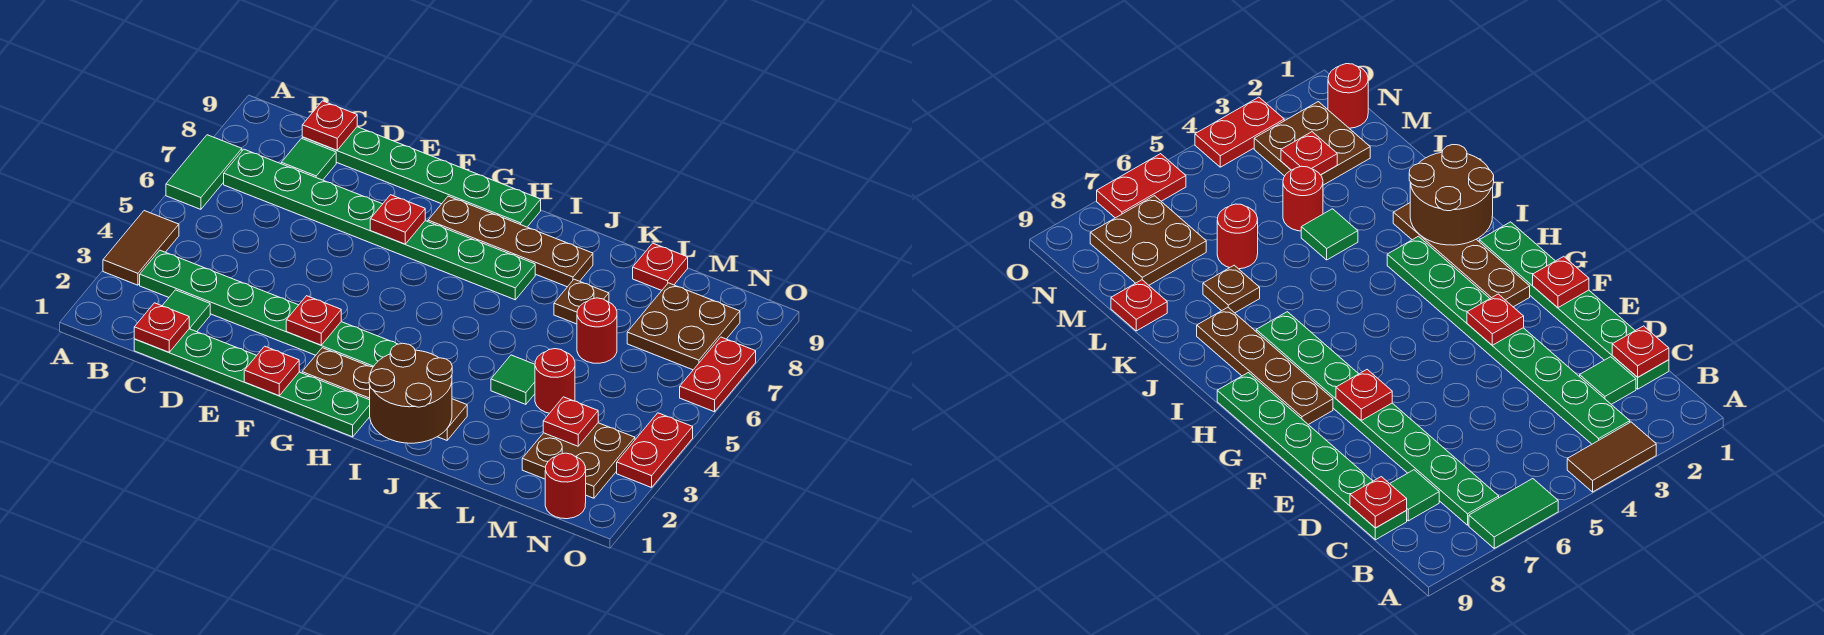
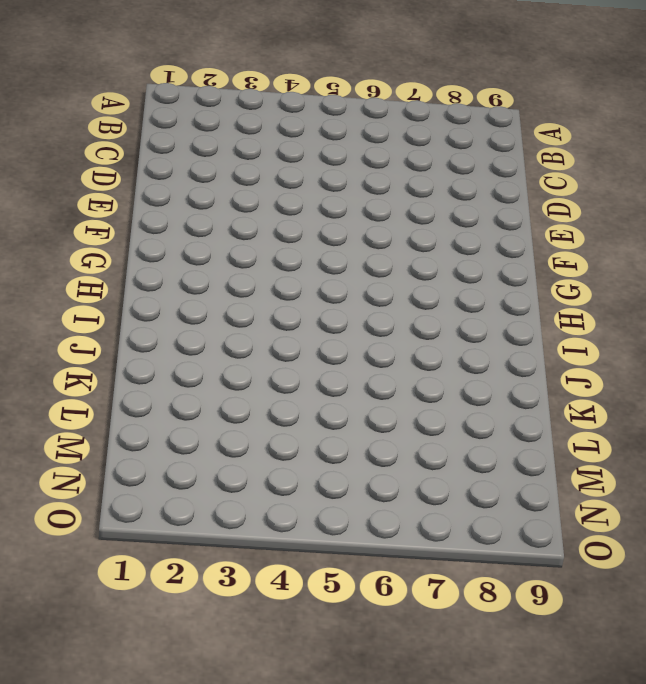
none -> brown tile A3:A4 level 1
none -> green tile A6:A7 level 1
none -> green plate B3:I3 level 1

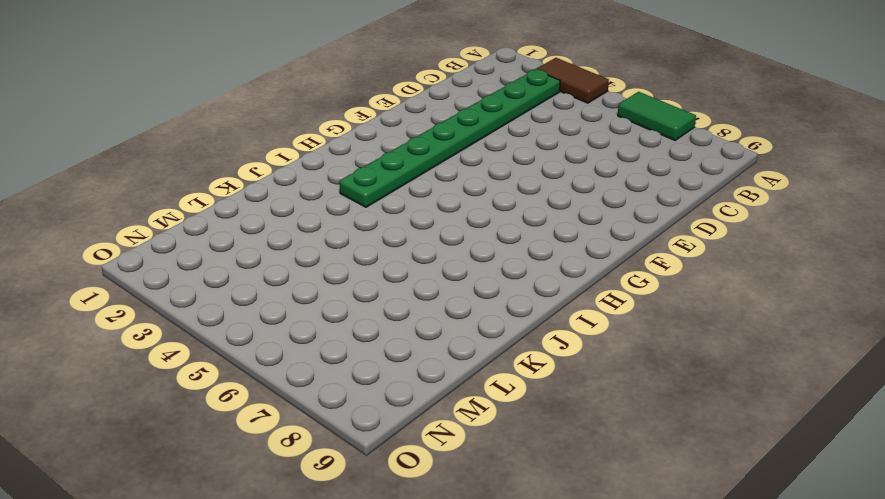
none -> green plate B7:I7 level 1
none -> green plate C1:H1 level 1
none -> green tile C2 level 1

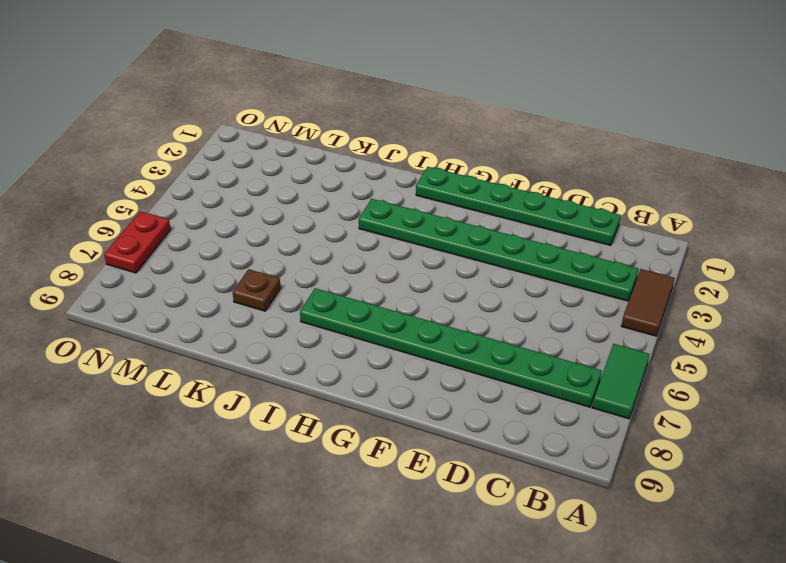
none -> green tile C2 level 1
none -> green tile C8 level 1
none -> green plate C9:H9 level 1

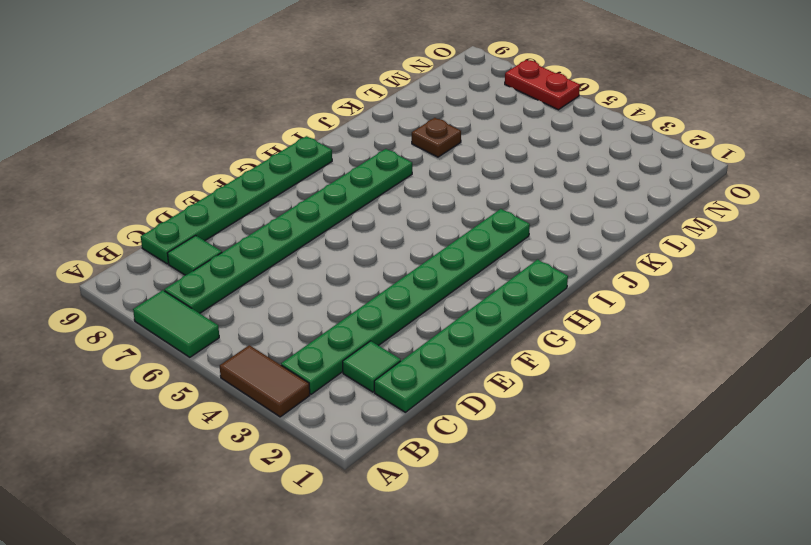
none -> brown plate G2:J2 level 1
none -> brown plate G8:J8 level 1
none -> green tile K4 level 1

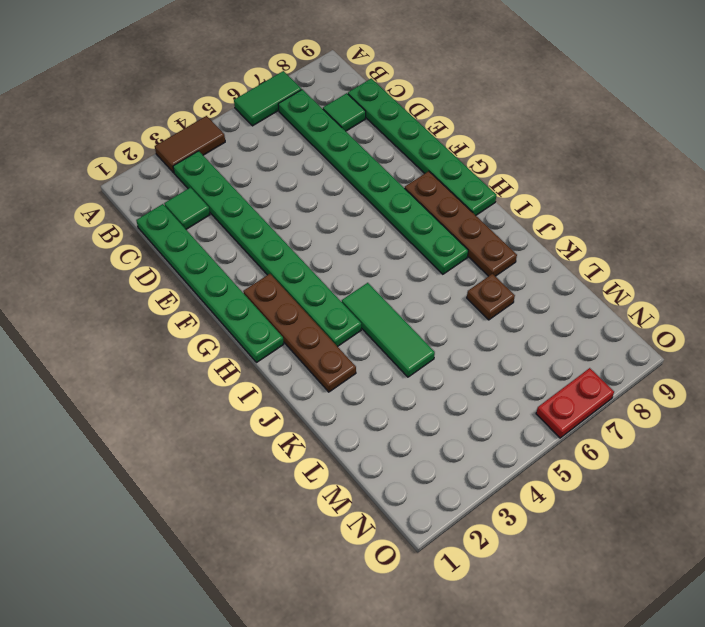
green tile I4:K4 level 1 -> green tile K4 level 1
none -> red round brick L4 level 1
none -> red round brick L6 level 1
none -> red plate L9 level 1

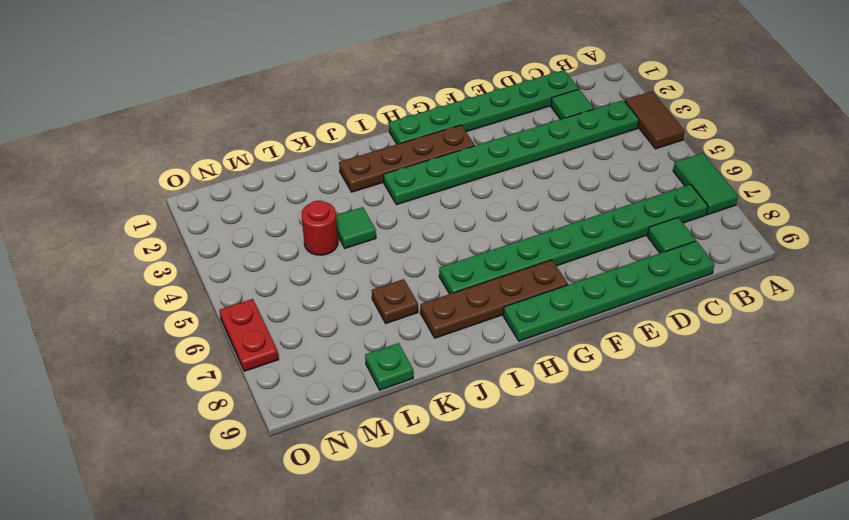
green plate L9 level 1 -> red plate L9 level 1
none -> red round brick L6 level 1
none -> brown plate M2:N3 level 1
none -> brown plate M7:N8 level 1

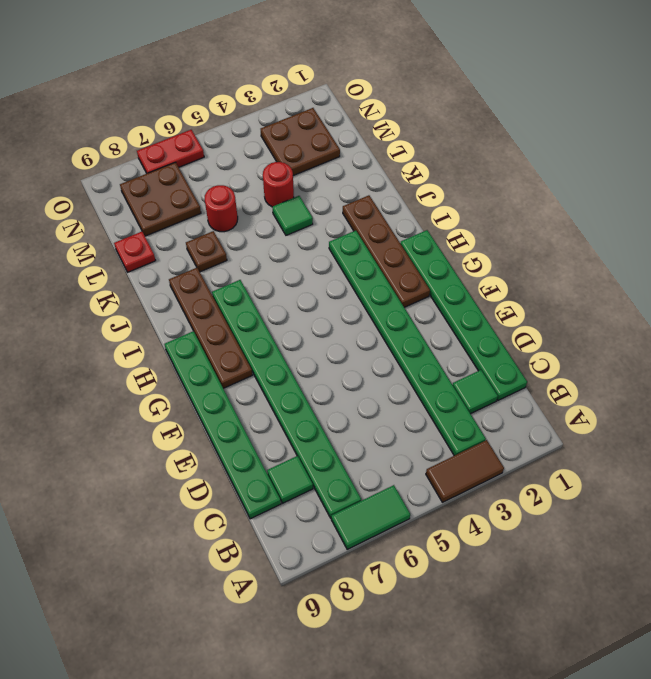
none -> red round brick N1 level 1
none -> red plate O3:O4 level 1
none -> red plate C1 level 2

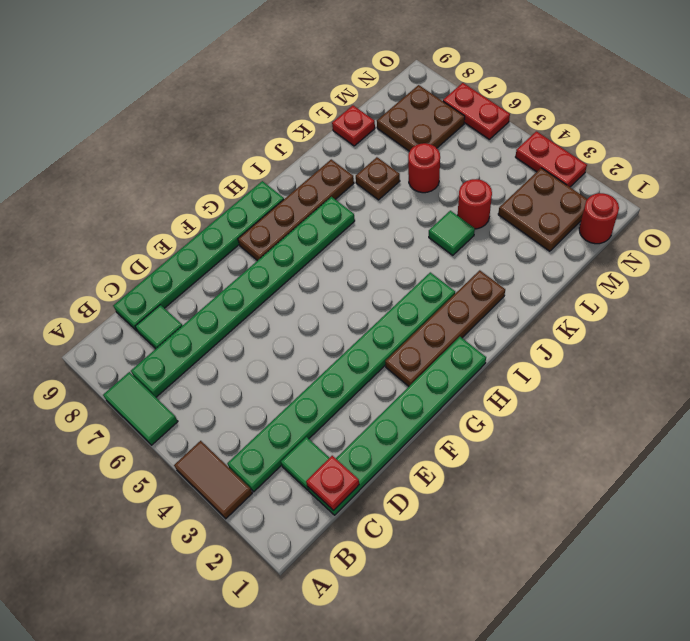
none -> red plate C9 level 2
none -> red plate F1 level 2
none -> red plate F3 level 2

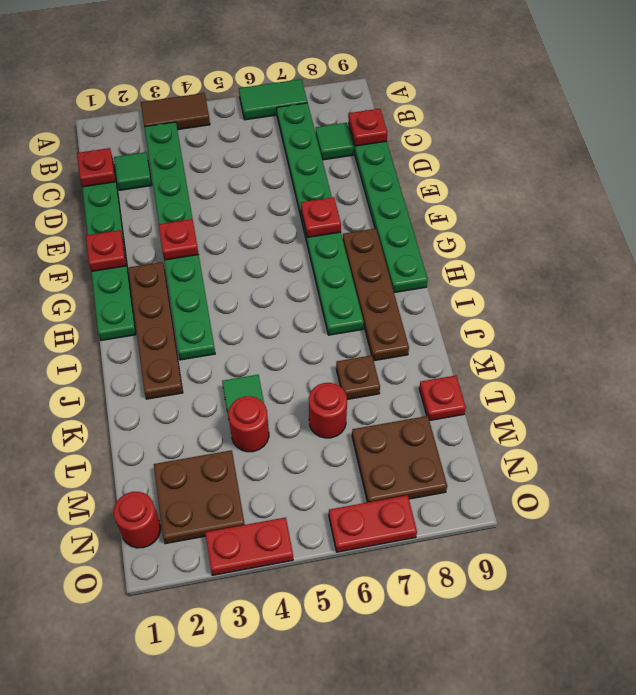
none -> brown round brick I1:J2 level 2
none -> red plate M3 level 2

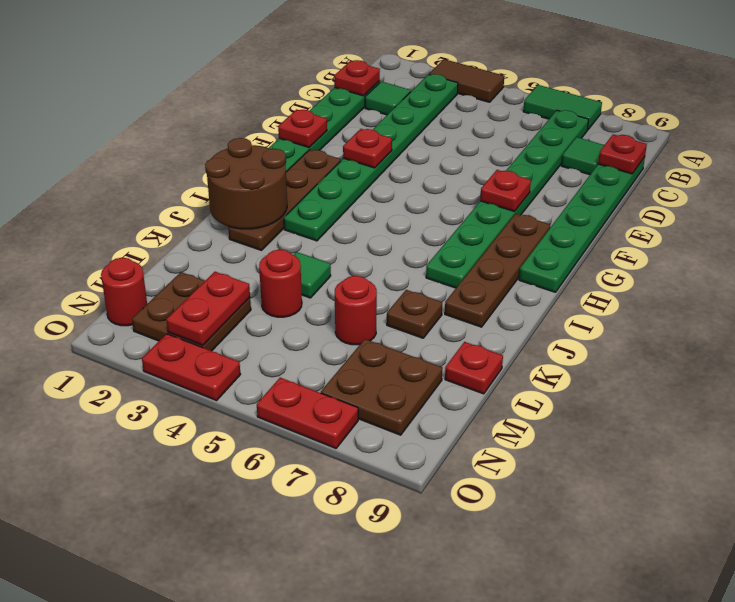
red plate M3:N3 level 2 -> red plate M3 level 2

